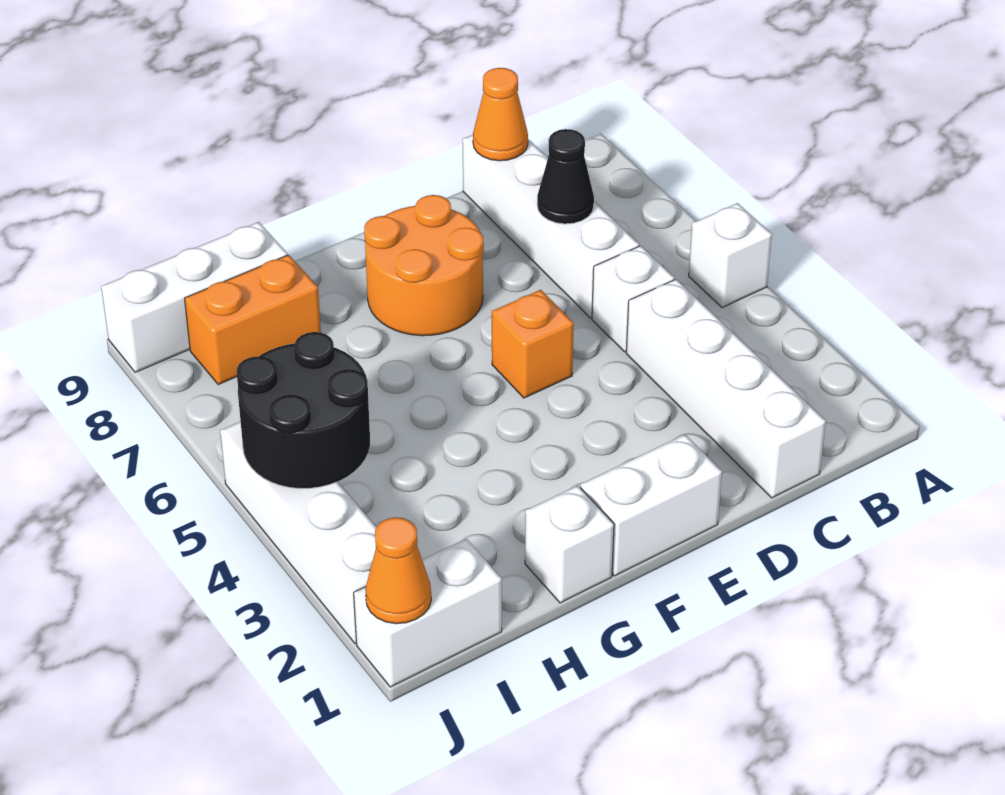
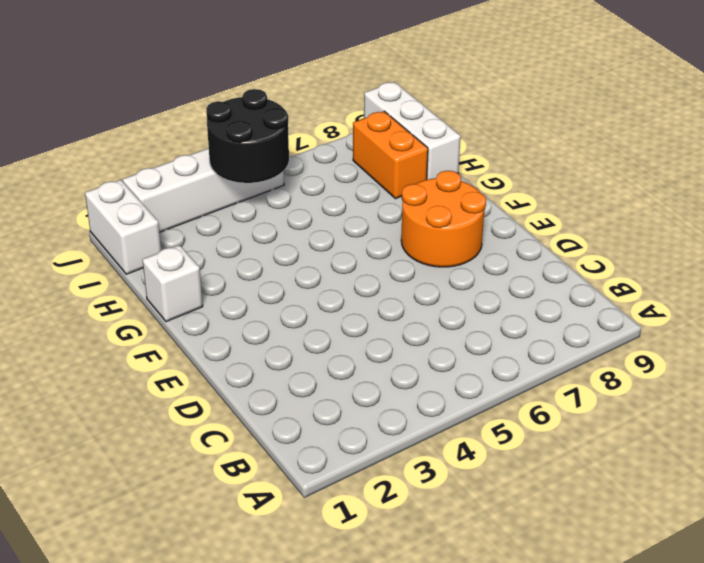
none -> white brick A5 level 1
none -> white brick C1:C4 level 1
none -> white brick C5 level 1

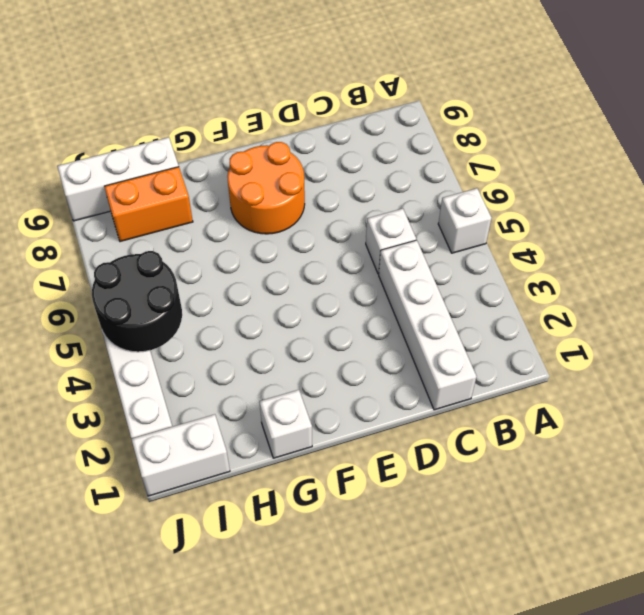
none -> white brick C6:C9 level 1
none -> white brick E1:F1 level 1
none -> orange brick E5 level 1

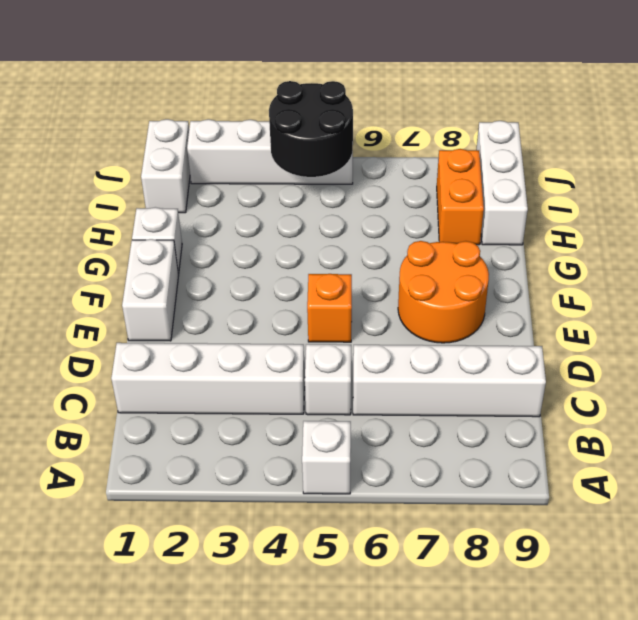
none -> black cone C7 level 2
none -> orange cone C9 level 2
none -> orange cone J1 level 2

